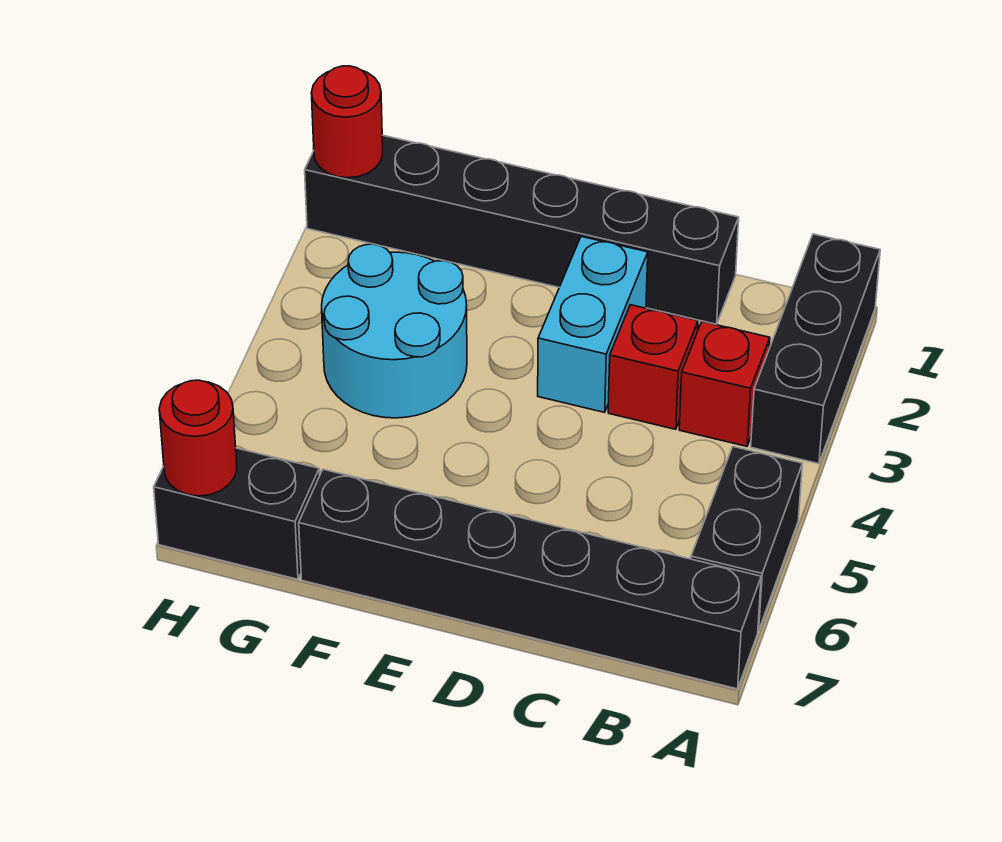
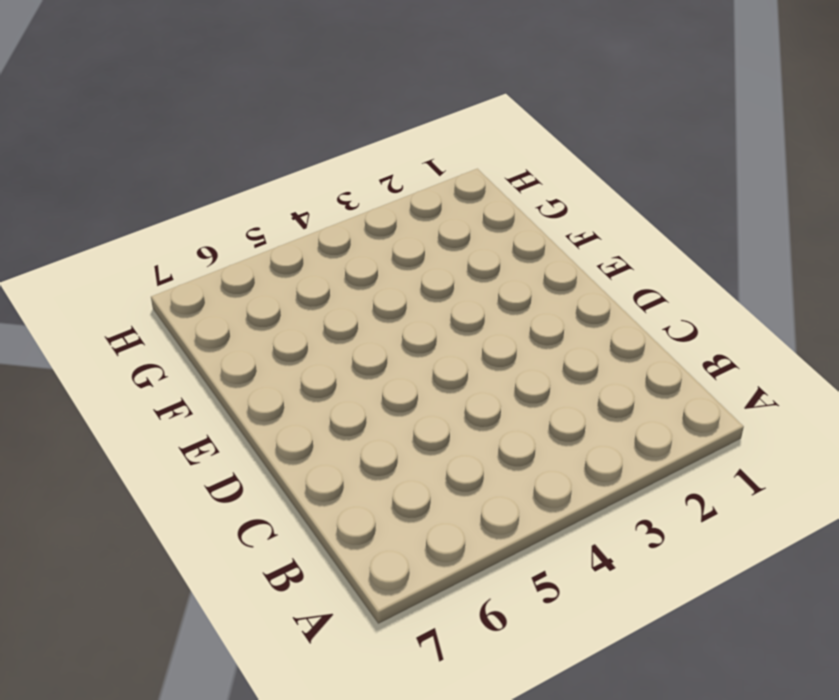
none -> black brick A1:A3 level 1
none -> black brick A5:A6 level 1

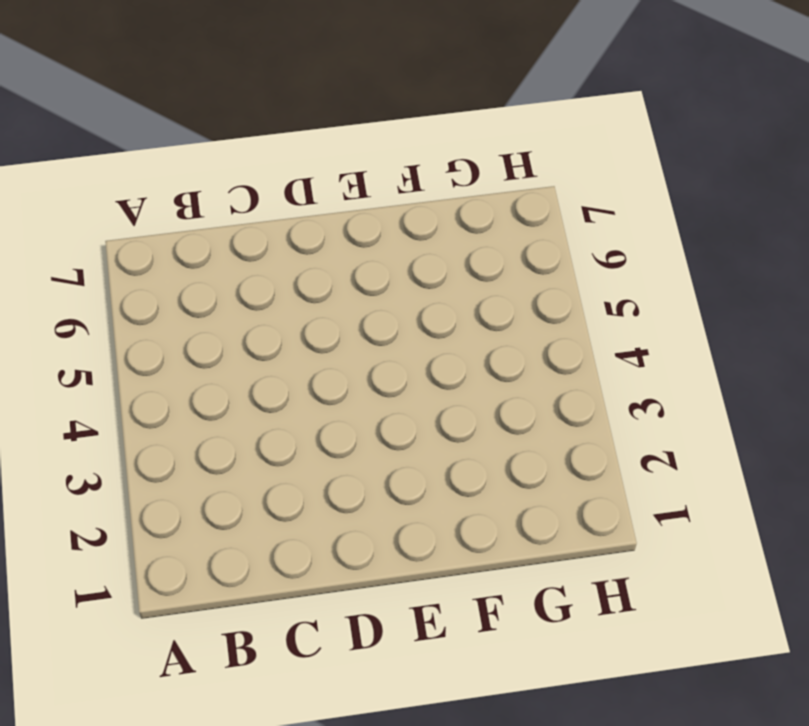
none -> black brick A1:A3 level 1
none -> black brick A5:A6 level 1

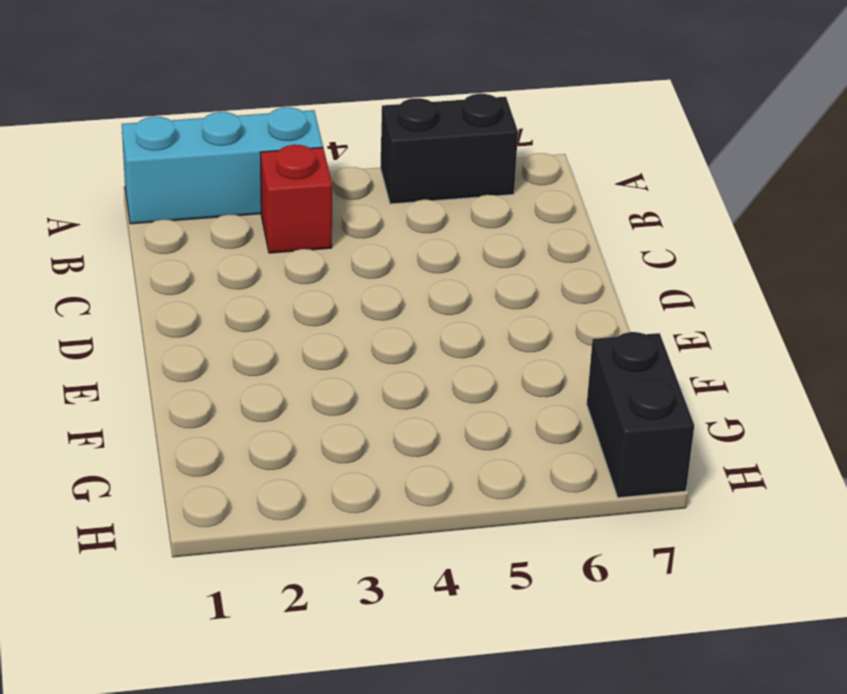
cyan brick A1:A3 level 1 -> black brick A1:A3 level 1
none -> black brick A7:F7 level 1
none -> black brick C1:H1 level 1

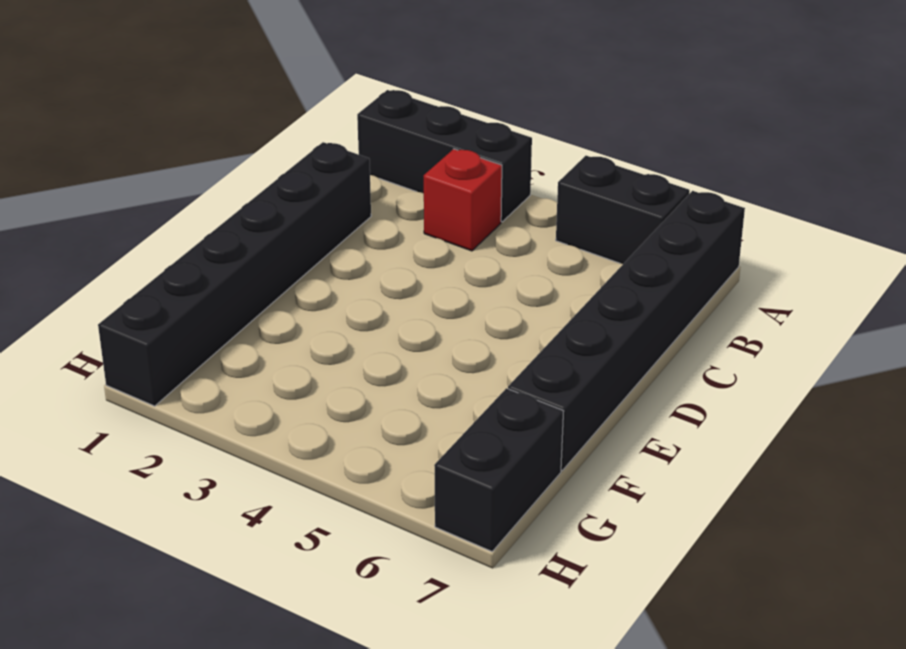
none -> red brick C3 level 1
none -> cyan brick D2:D3 level 1

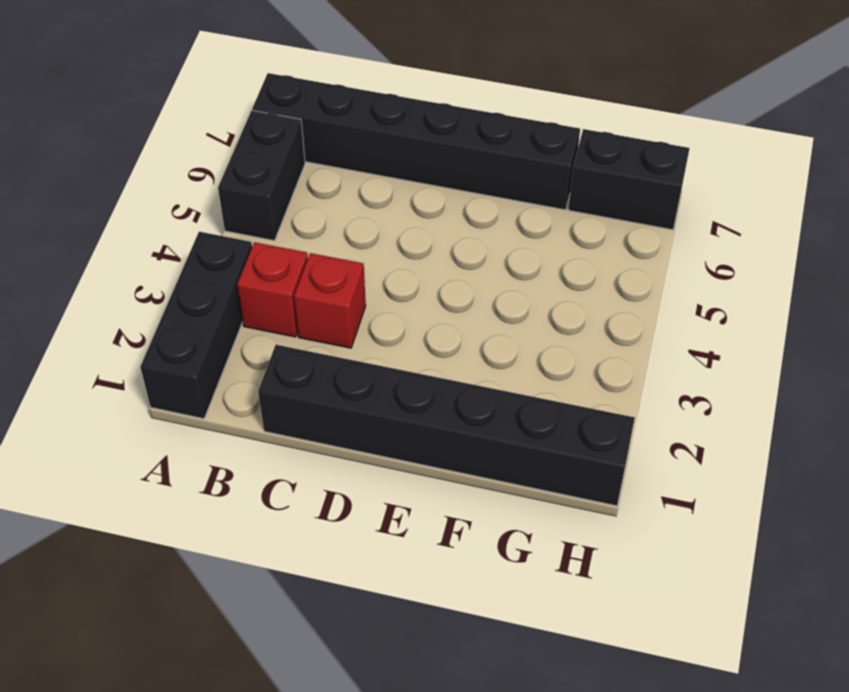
none -> cyan brick D2:D3 level 1
none -> cyan round brick F3:G4 level 1

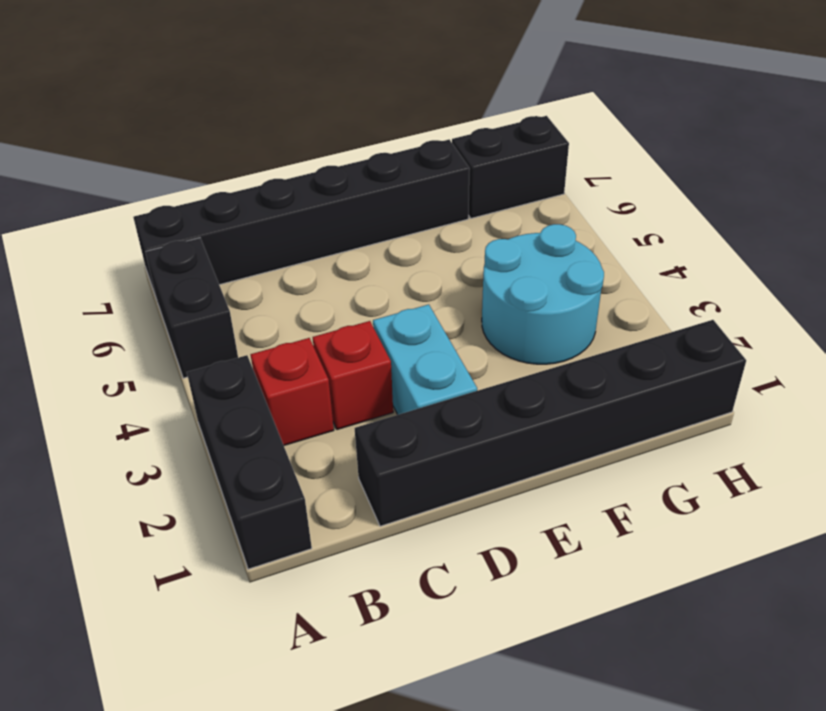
none -> red round brick H1 level 2
none -> red round brick H7 level 2

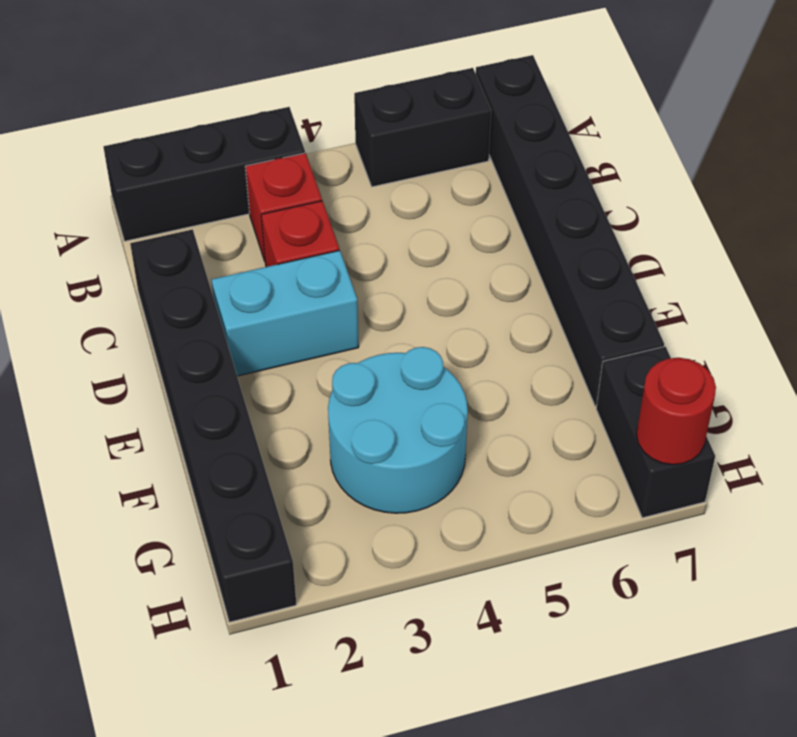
none -> red round brick H1 level 2

